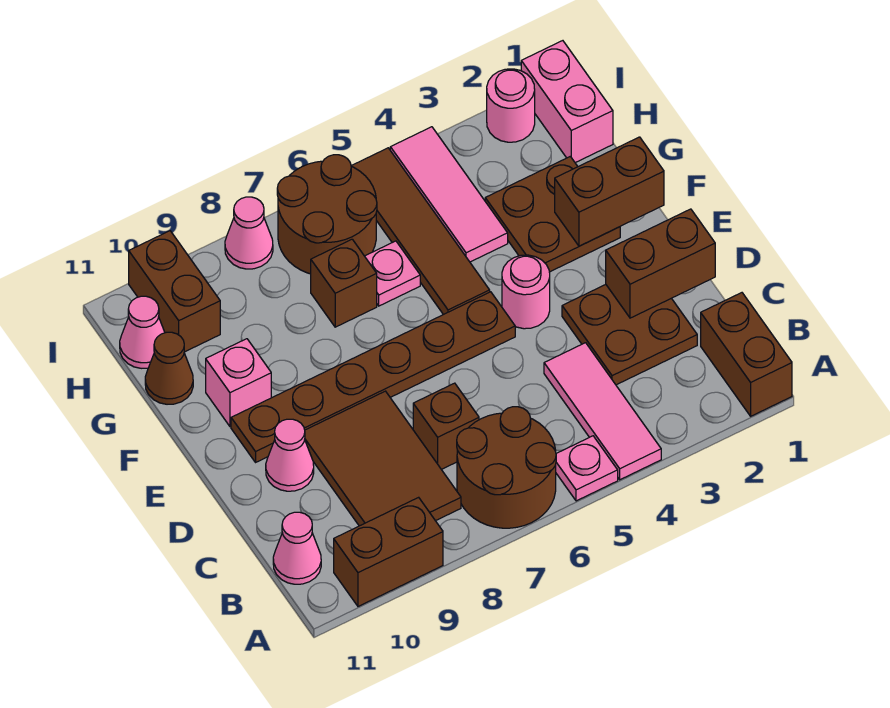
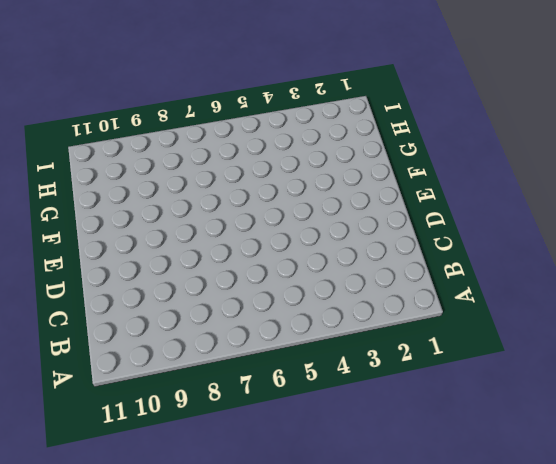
none -> brown brick A1:B1 level 1
none -> pink tile A4:C4 level 1
none -> pink plate A5 level 1

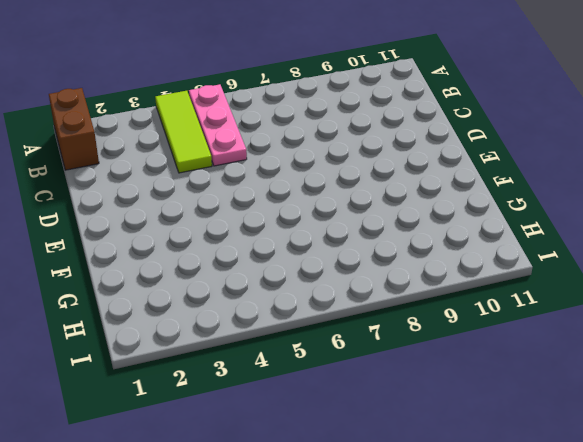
lime tile A4:C4 level 1 -> pink tile A4:C4 level 1
pink plate A5:C5 level 1 -> pink plate A5 level 1
none -> brown round brick A6:B7 level 1
none -> brown brick A9:A10 level 1
none -> brown tile B8:D9 level 1

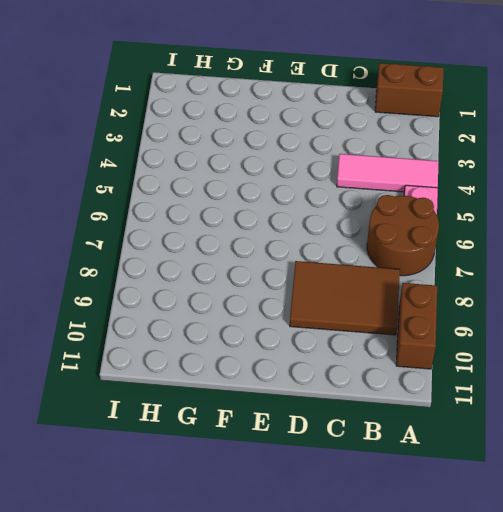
none -> pink cone B11 level 1
none -> brown plate C2:D3 level 1
none -> brown brick C7 level 1

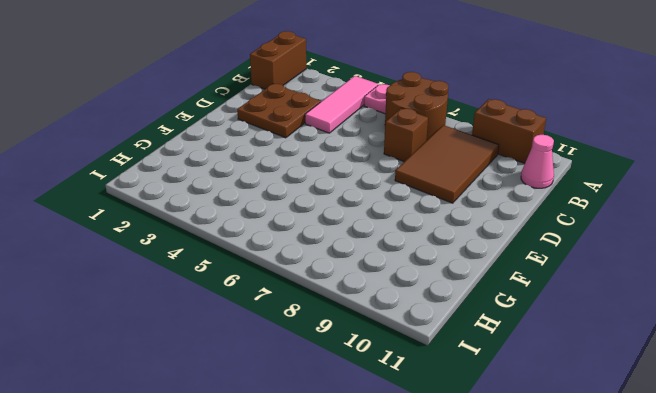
none -> pink cone D10 level 1
none -> pink round brick E4 level 1
none -> brown plate E5:E10 level 1

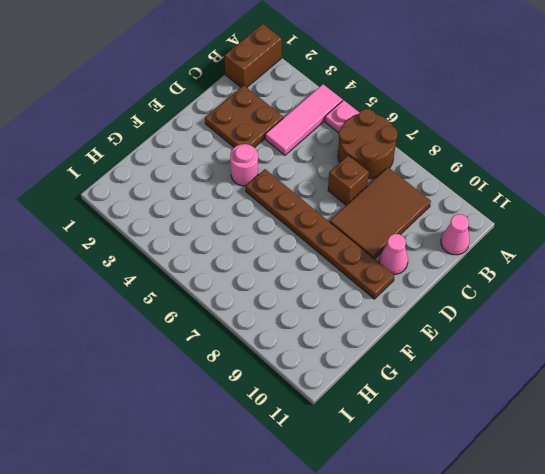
none -> brown brick A9:A10 level 1
none -> brown plate F2:G3 level 1
none -> brown tile F5:I5 level 1

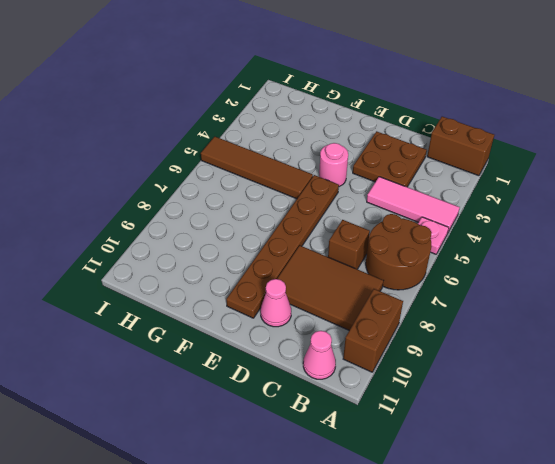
none -> brown plate F2:G3 level 1
none -> pink brick F10 level 1
none -> pink tile G4:I4 level 1

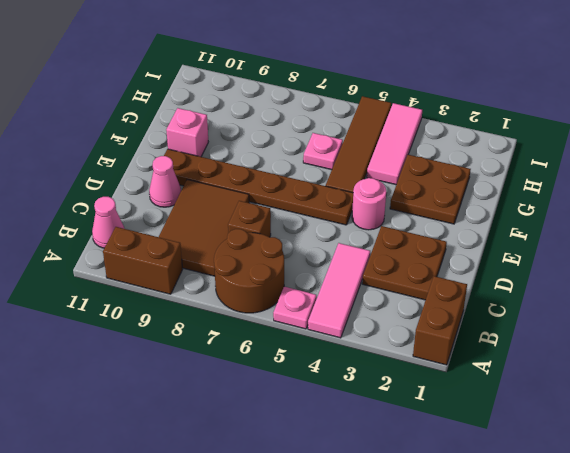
none -> brown brick G7 level 1
none -> brown cone G11 level 1
none -> pink brick H1:I1 level 1

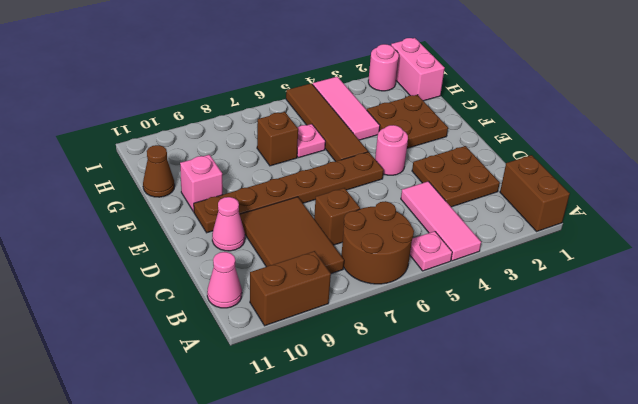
none -> brown round brick H6:I7 level 1
none -> brown brick H10:I10 level 1
none -> pink cone H11 level 1

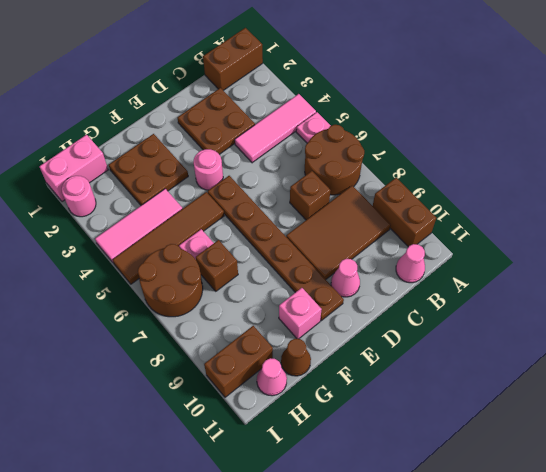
none -> pink cone I8 level 1
none -> brown brick D1:D2 level 2
none -> brown brick F1:F2 level 2

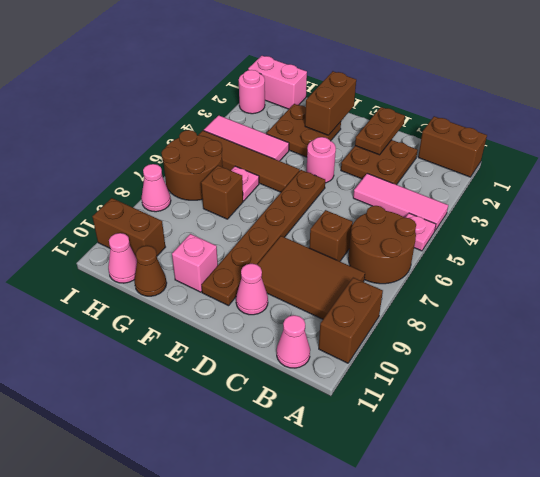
brown plate D1:D2 level 2 -> brown brick D1:D2 level 2

